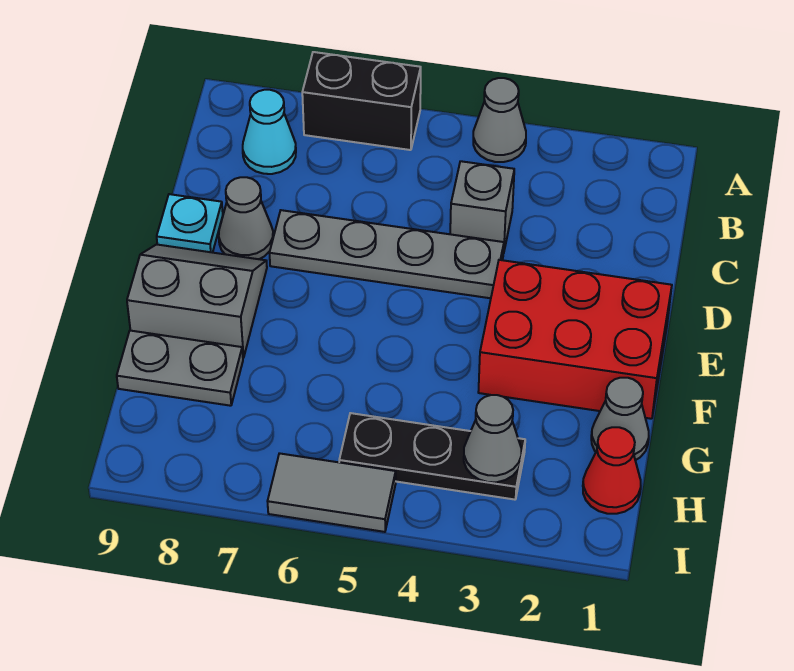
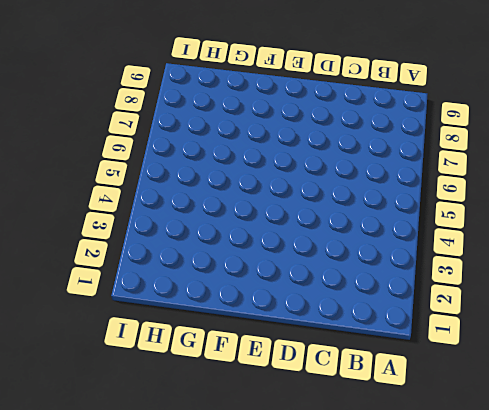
none -> grey cone A4 level 1
none -> black brick A6:A7 level 1
none -> cyan cone B8 level 1

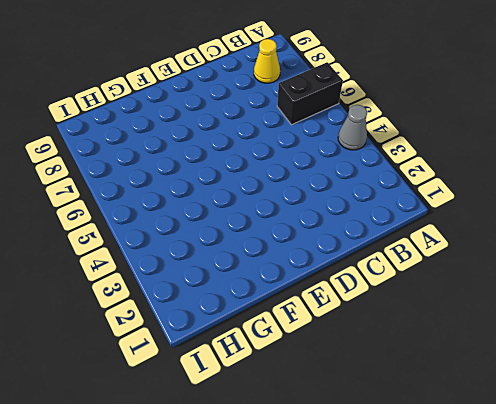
black brick A6:B6 level 1 -> black brick A6:A7 level 1
yellow cone B8 level 1 -> cyan cone B8 level 1
none -> grey brick C4 level 1
none -> grey plate D4:D7 level 1
none -> grey cone D8 level 1

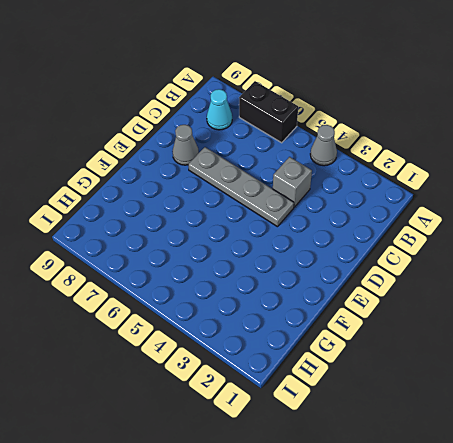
none -> cyan plate D9 level 1
none -> red brick E1:F3 level 1
none -> grey slope E8:F9 level 1 top F

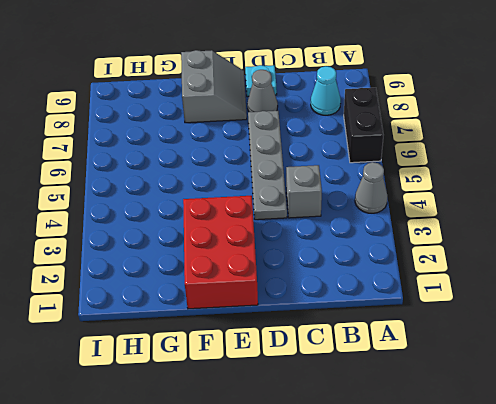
none -> grey cone G1 level 1
none -> grey plate G8:G9 level 1
none -> red cone H1 level 1

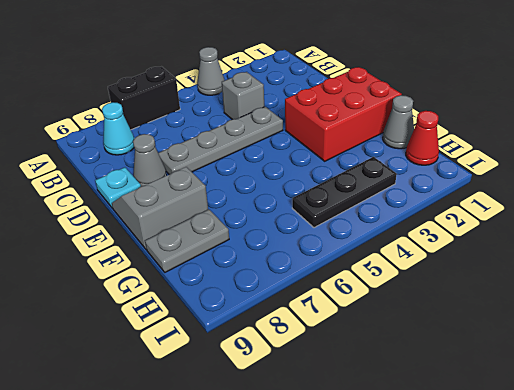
none -> grey tile I5:I6 level 1
none -> grey cone H3 level 2

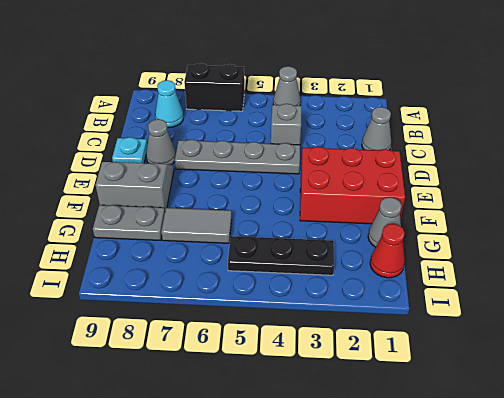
grey cone C1 level 1 -> grey cone H3 level 2
grey tile G6:G7 level 1 -> grey tile I5:I6 level 1

